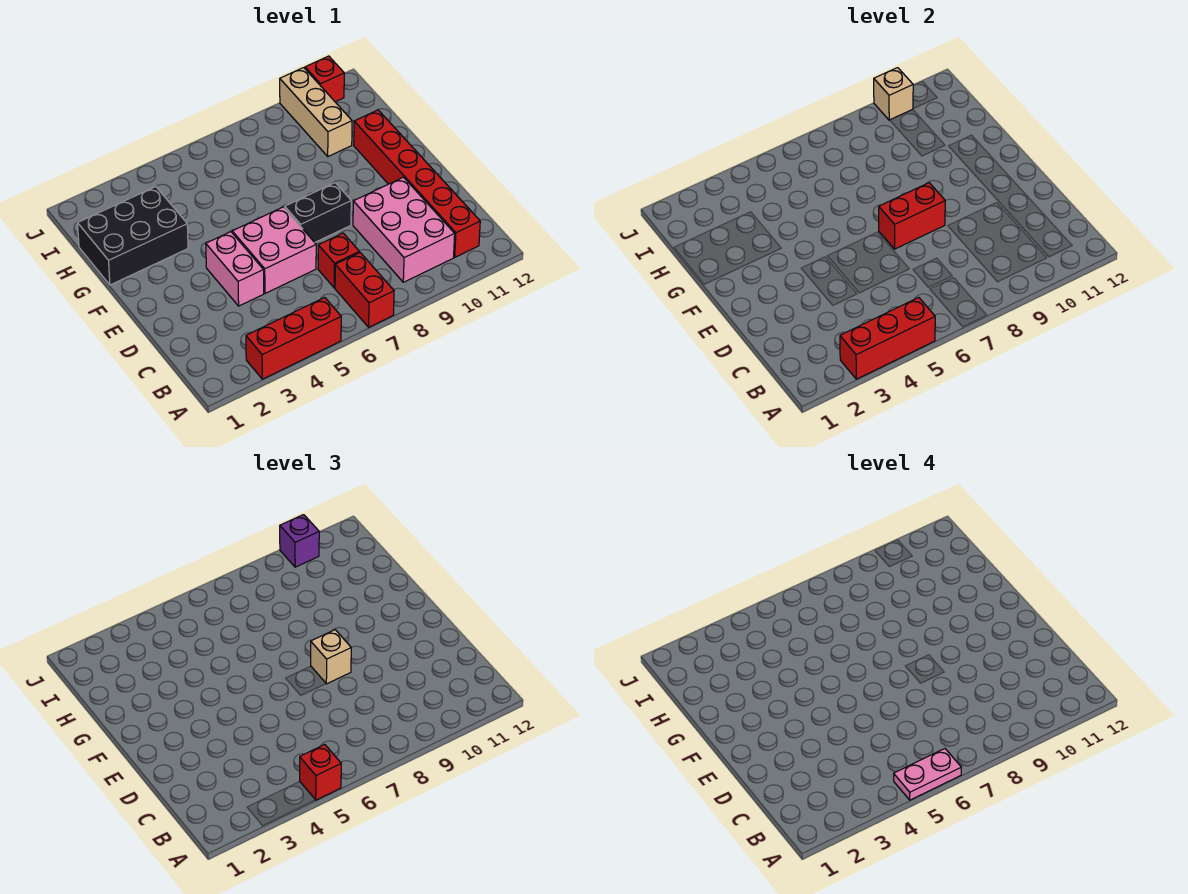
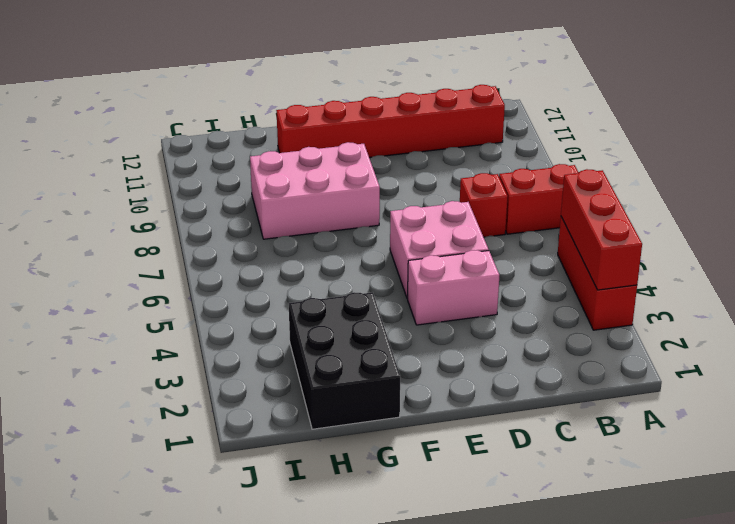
pink brick F8:H9 level 1 -> pink brick B9:D10 level 1
none -> black brick E7:E8 level 1
none -> tan brick H10:J10 level 1
none -> red brick J11 level 1

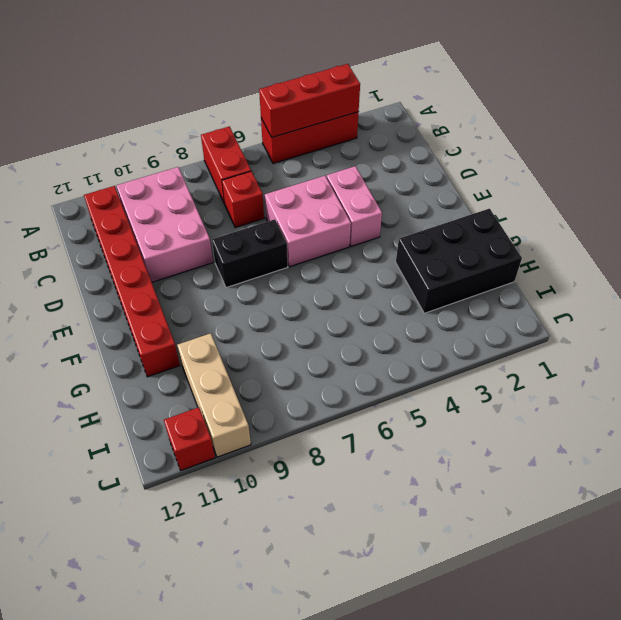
none -> red brick E7:E8 level 2
none -> tan brick J10 level 2
none -> red brick A5 level 3

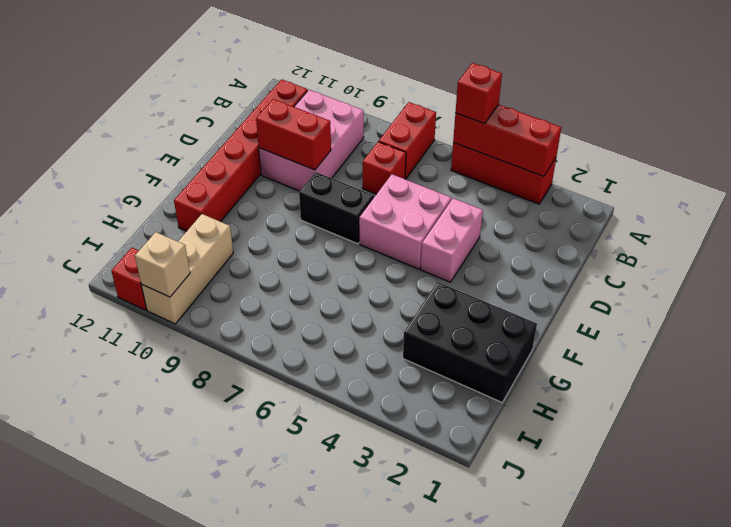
red brick D9:D10 level 2 -> red brick E7:E8 level 2
none -> tan brick E8 level 3
none -> purple brick J10 level 3
none -> pink plate A5:A6 level 4

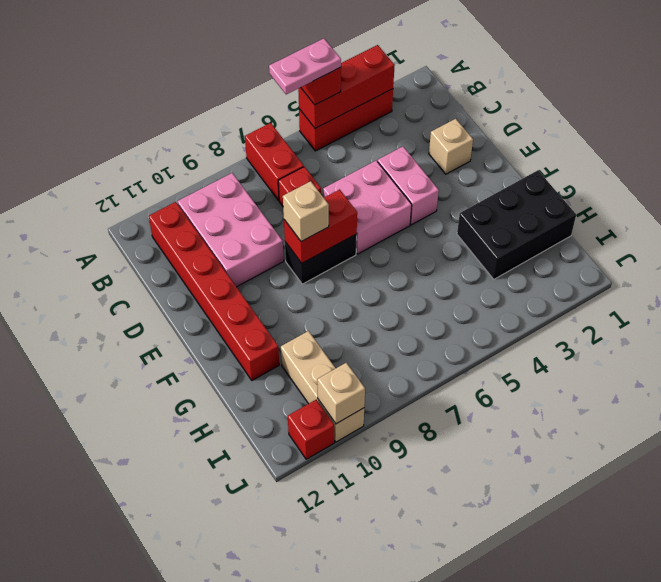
tan brick D2 level 1 -> none
none -> purple brick J10 level 3

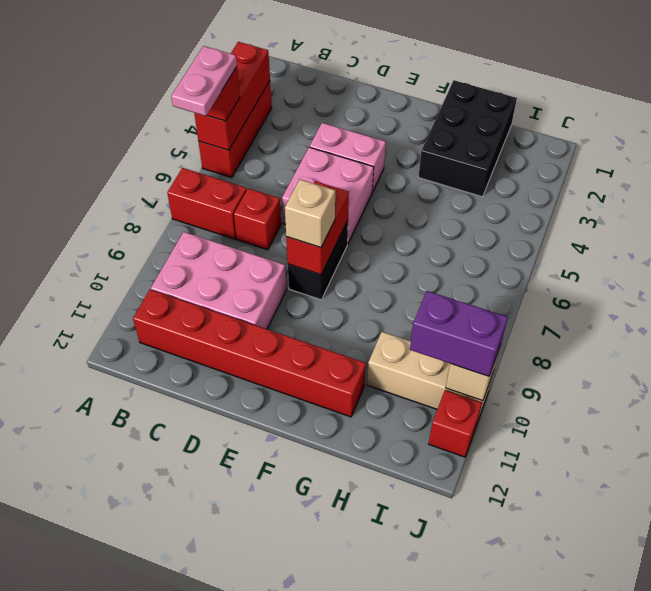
purple brick I10:J10 level 3 -> purple brick J10 level 3

